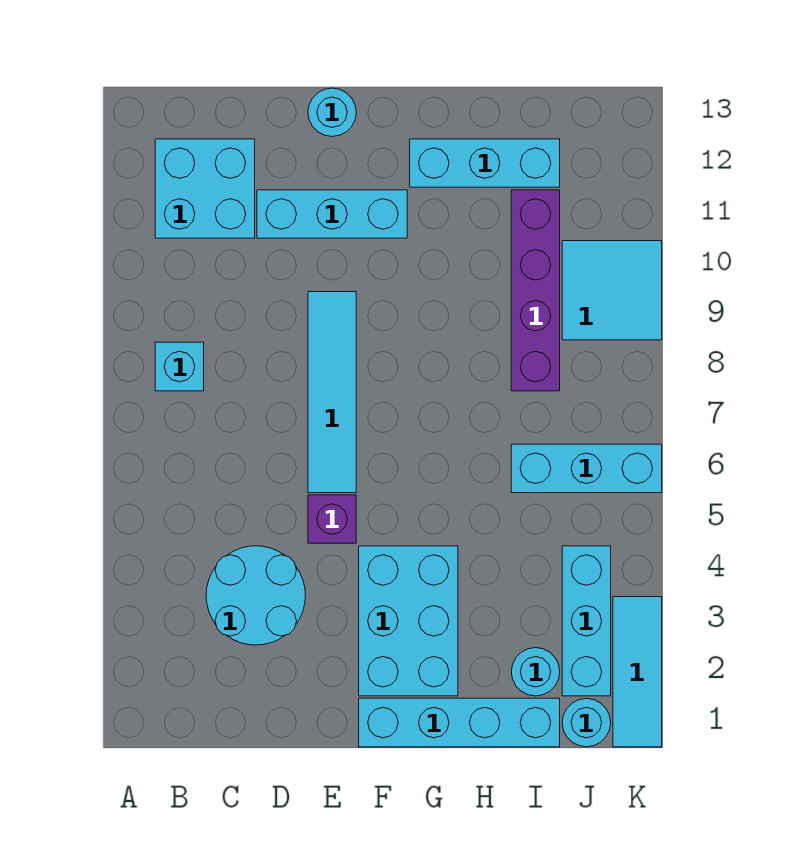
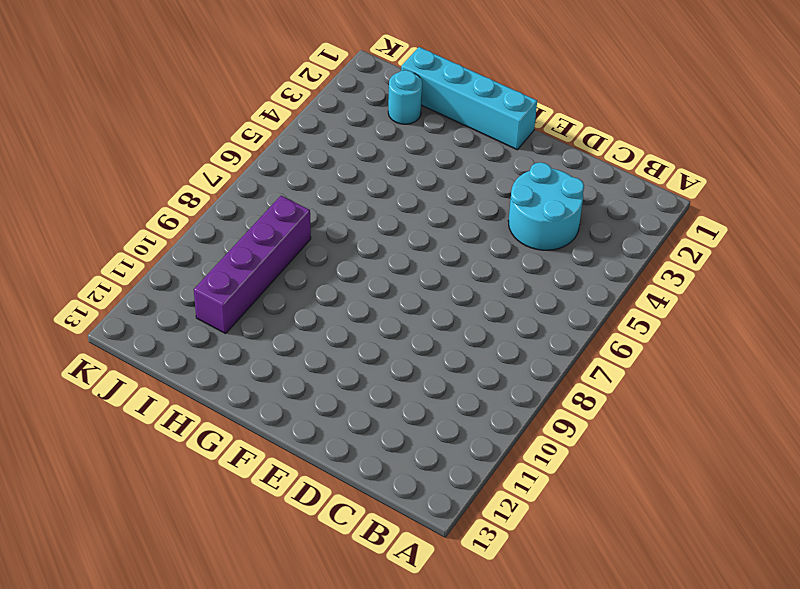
none -> cyan brick B8 level 1
none -> cyan brick B11:C12 level 1
none -> cyan brick D11:F11 level 1

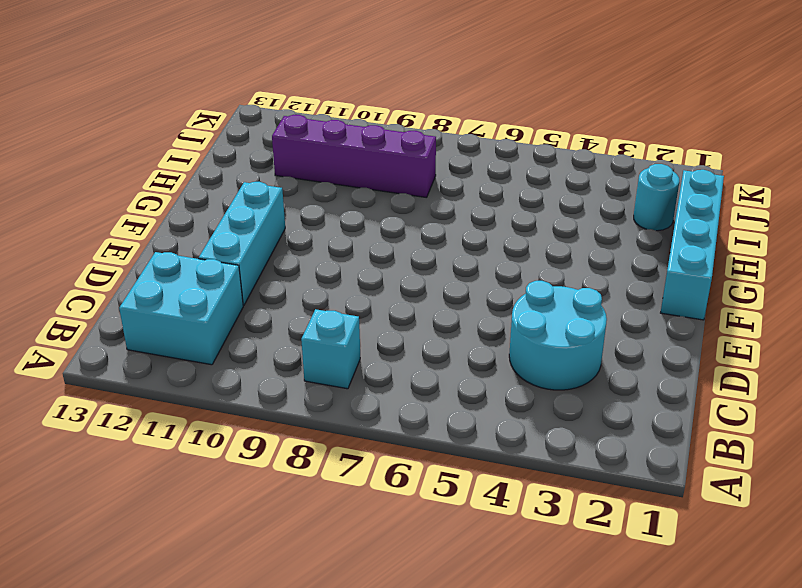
none -> purple brick E5 level 1
none -> cyan tile E6:E9 level 1
none -> cyan round brick E13 level 1

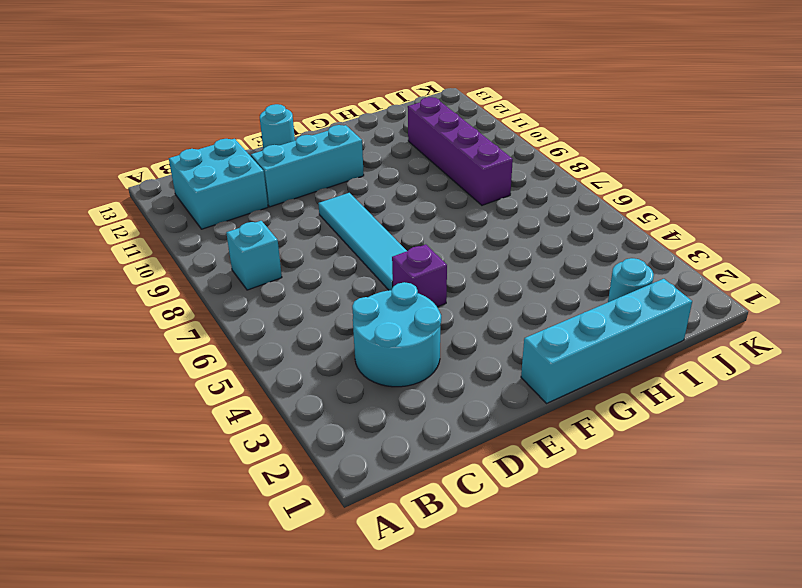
none -> cyan brick F2:G4 level 1
none -> cyan brick G12:I12 level 1
none -> cyan brick I6:K6 level 1

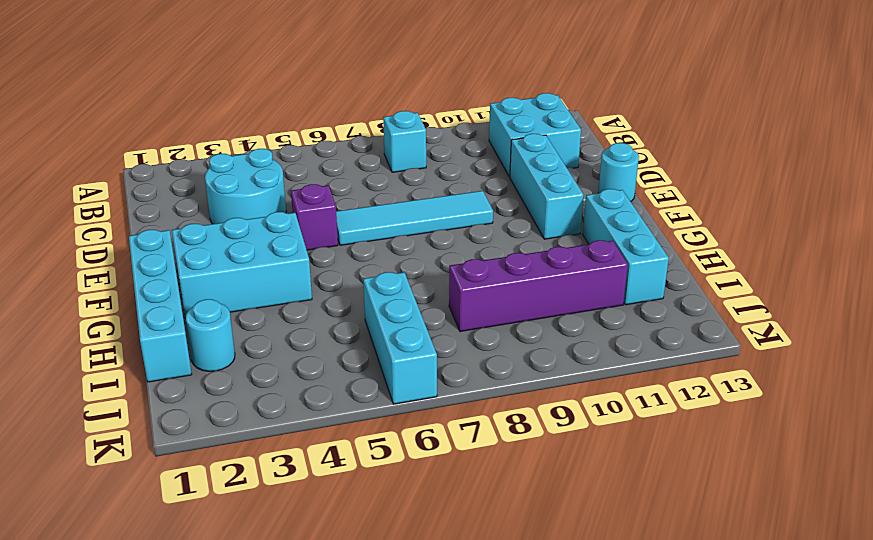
none -> cyan round brick J1 level 1
none -> cyan brick J2:J4 level 1
none -> cyan tile J9:K10 level 1

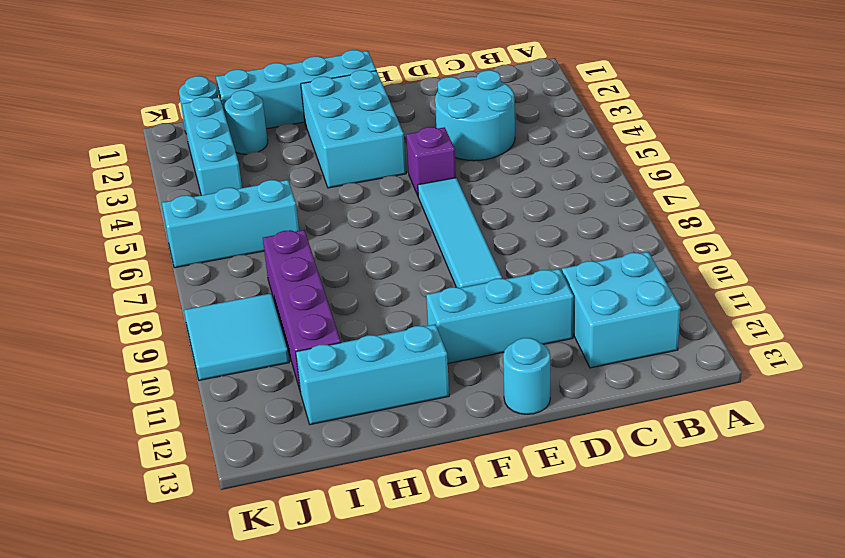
none -> cyan brick B8 level 1
none -> cyan tile K1:K3 level 1

